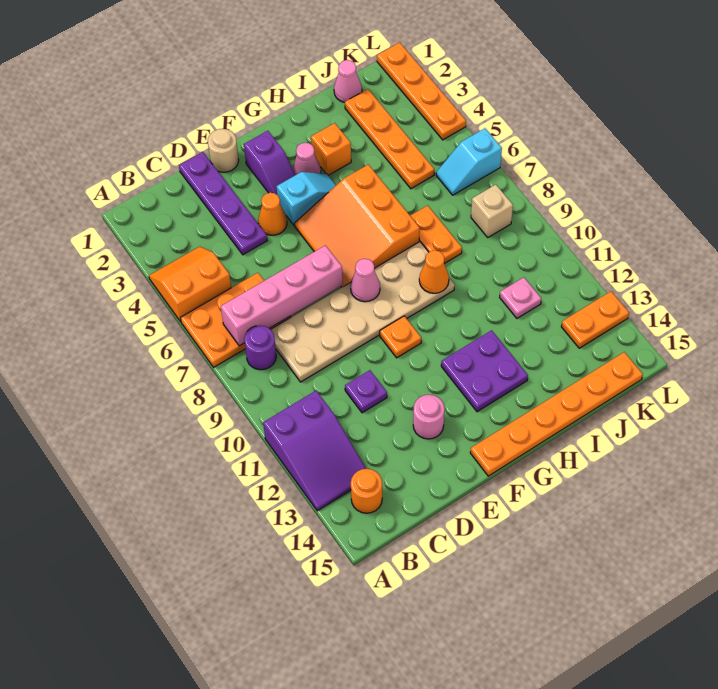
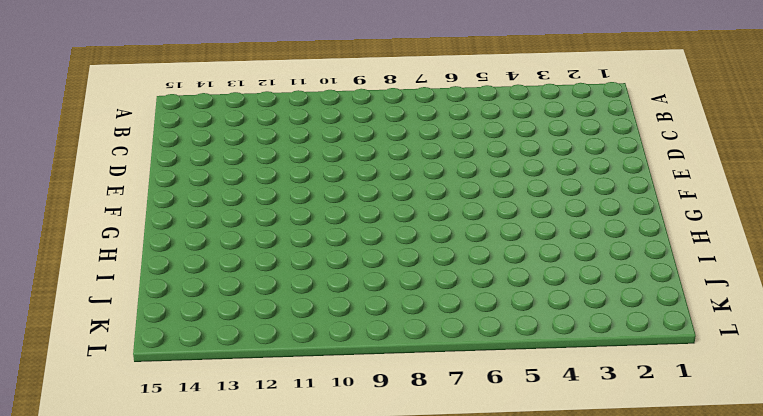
none -> orange slope A4:B5 level 1 top 5
none -> orange plate A6:C7 level 1
none -> purple slope A11:B13 level 1 top 11
none -> purple round brick B8 level 1

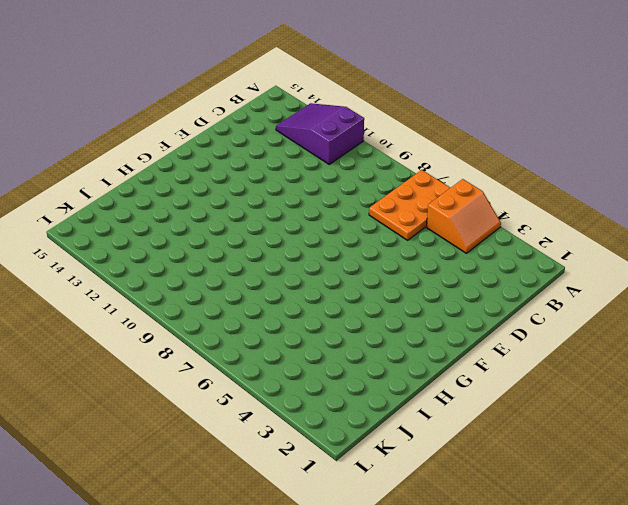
none -> purple round brick B8 level 1
none -> orange round brick B14 level 1
none -> tan plate C8:H9 level 1
none -> purple plate D1:D4 level 1

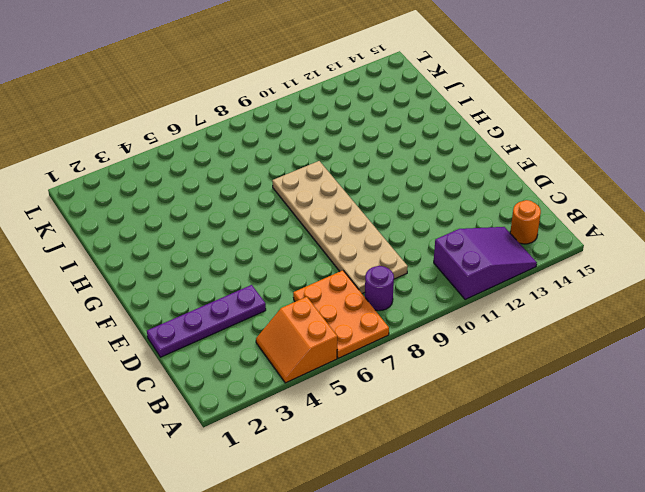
none -> purple plate D11 level 1
none -> tan round brick E1 level 1
none -> orange cone E4 level 1
none -> pink round brick E13 level 1

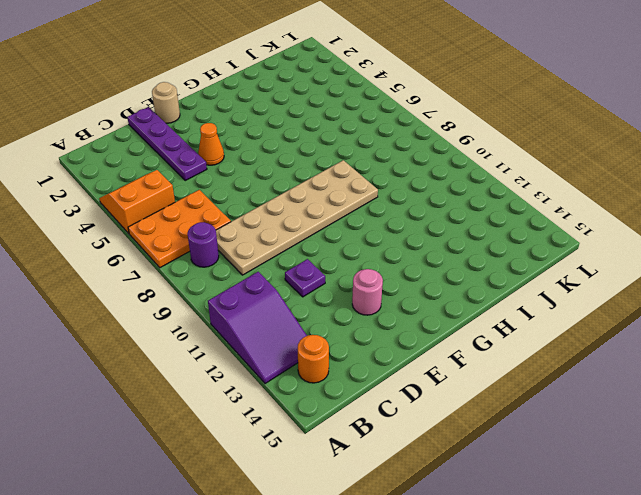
none -> purple slope F2:F3 level 1 top 2
none -> cyan slope F4:G4 level 1 top F
none -> orange slope F5:H7 level 1 top H
none -> orange plate F10 level 1

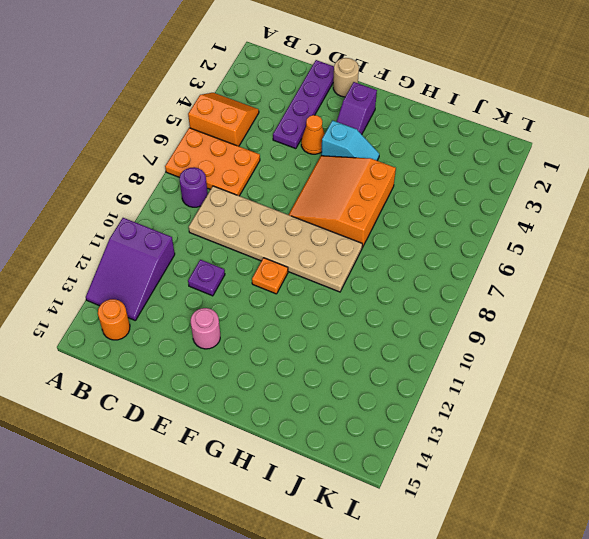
none -> orange plate F15:K15 level 1
none -> pink cone G3 level 1
none -> purple plate G12:H13 level 1
none -> orange brick H3 level 1

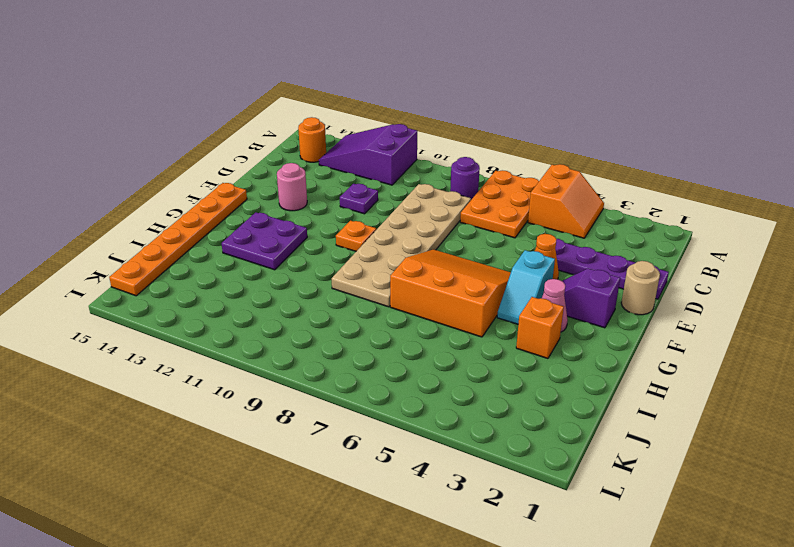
none -> orange plate I7:I8 level 1
none -> pink cone J1 level 1
none -> orange plate J2:J5 level 1
none -> pink plate J11 level 1

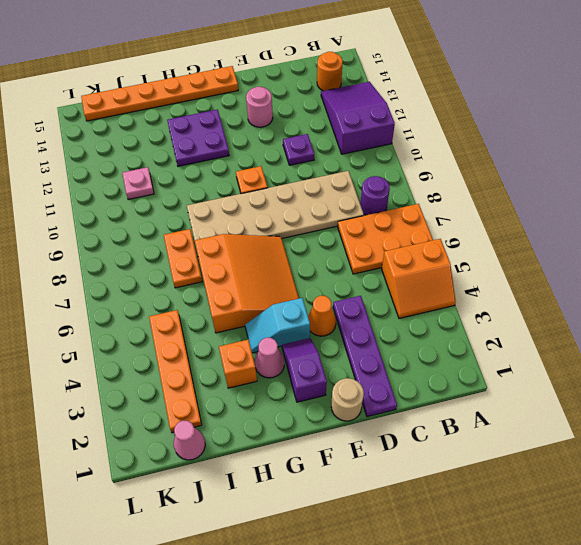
none -> cyan slope K6:L6 level 1 top L
none -> tan brick K8 level 1
none -> orange plate K13:L13 level 1
none -> orange plate L1:L4 level 1

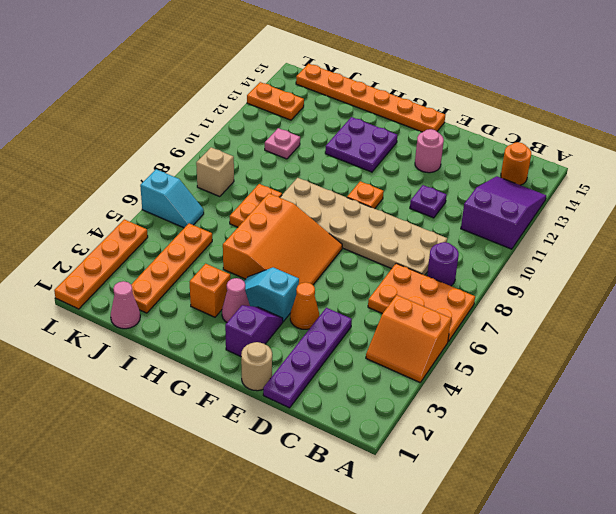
none -> pink brick B7:E7 level 2
none -> pink cone F8 level 2
none -> orange cone H9 level 2

